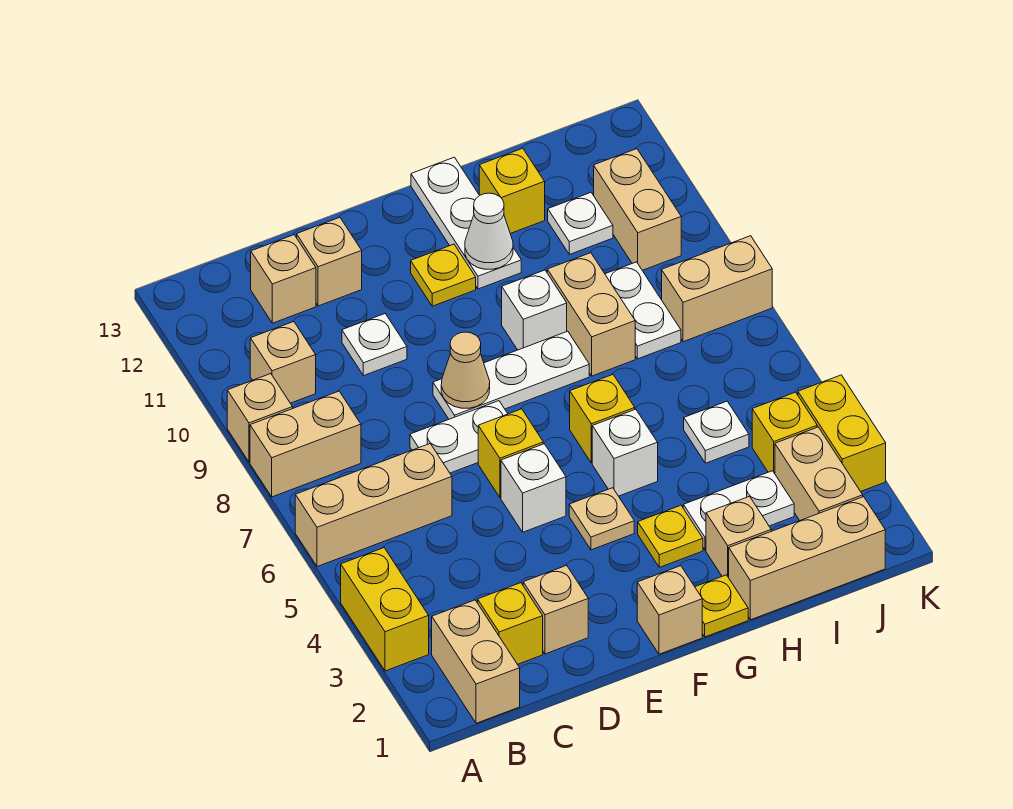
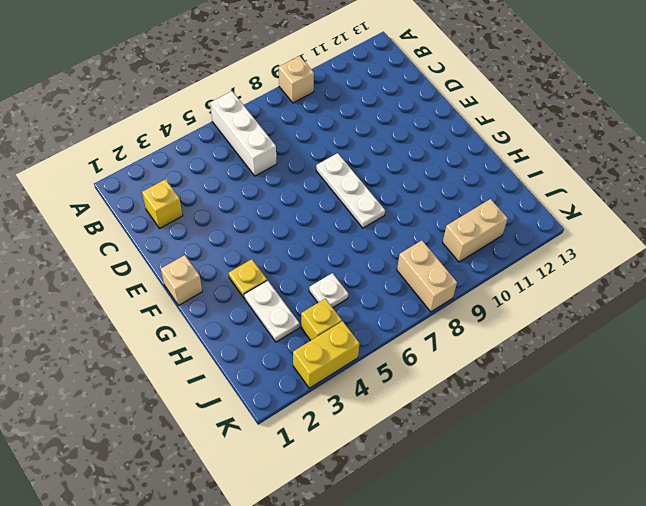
white brick A6:C6 level 1 -> tan brick A6:C6 level 1
none -> yellow brick A3:A4 level 1
none -> tan brick A8:B8 level 1
none -> tan brick B1:B2 level 1
none -> tan brick B10 level 1

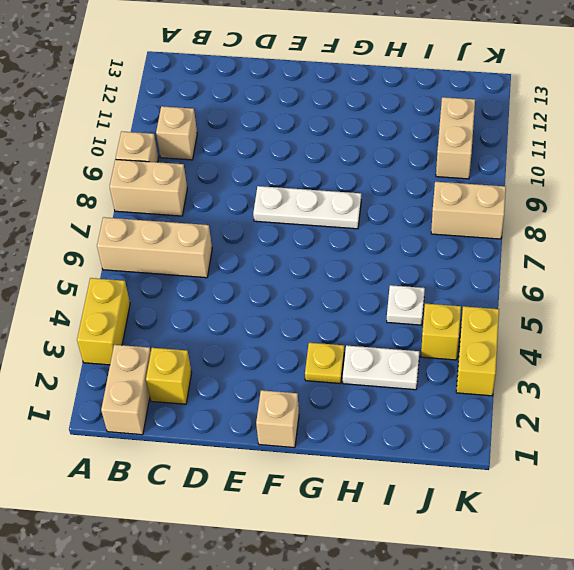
none -> tan brick C12 level 1
none -> tan brick D2 level 1
none -> white plate D7:E7 level 1
none -> white plate D10 level 1

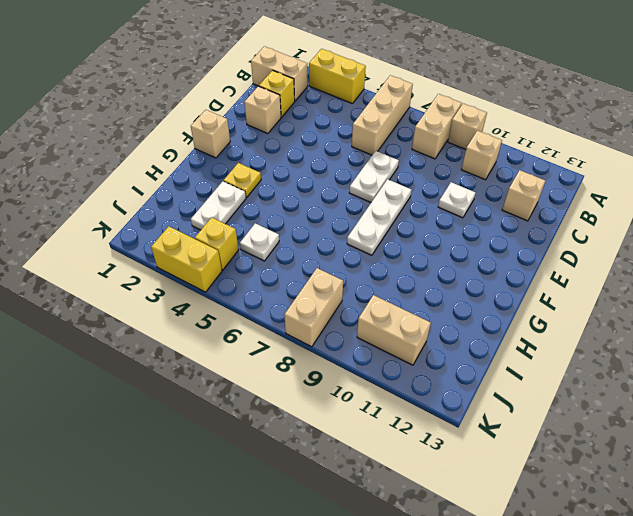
none -> tan brick D12 level 1
none -> white brick E5 level 1
none -> yellow brick E6 level 1
none -> tan plate F4 level 1

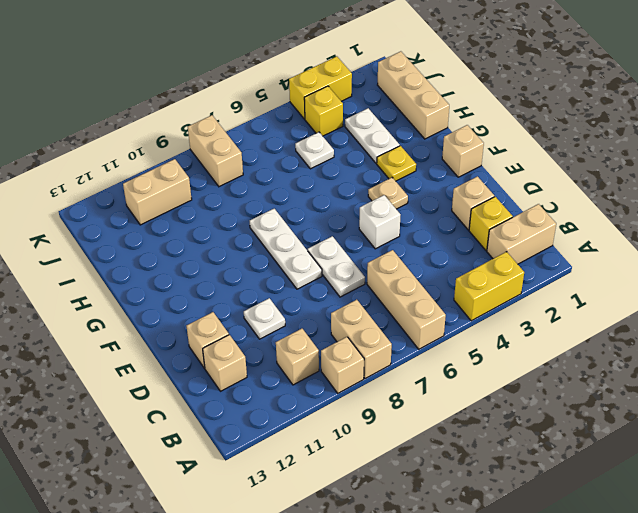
none -> yellow brick E6 level 1
none -> yellow plate F11 level 1
none -> yellow plate G1 level 1
none -> white brick G5 level 1

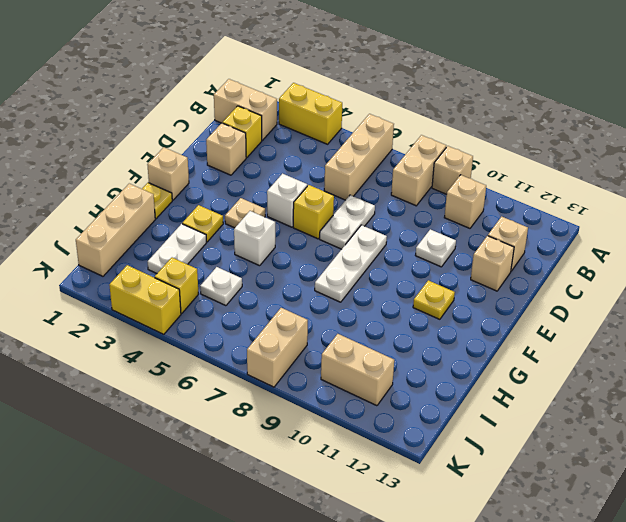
none -> yellow brick G6 level 1
none -> white brick G9 level 1
none -> white plate G11:G13 level 1
none -> tan brick H2 level 1

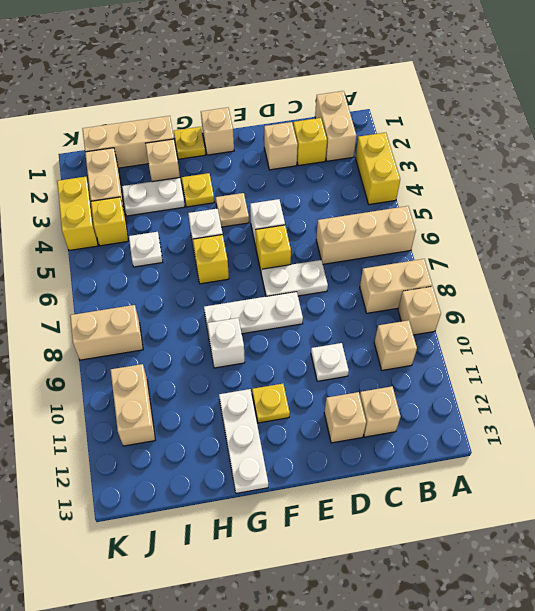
none -> tan brick H8:H9 level 1
none -> yellow brick H12 level 1
none -> white plate I8:I9 level 1
none -> white plate I11 level 1

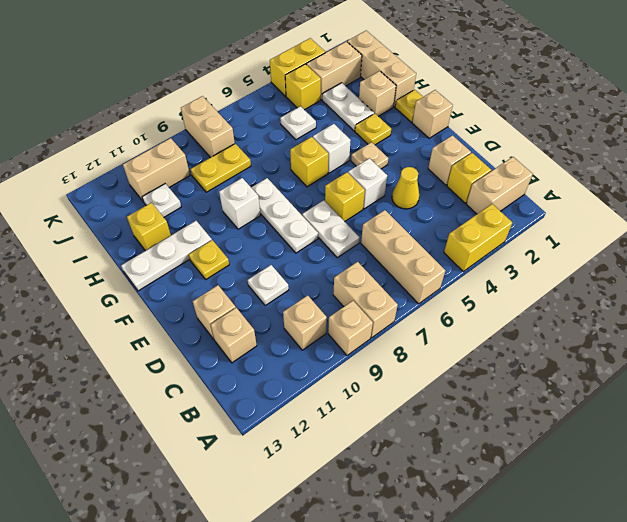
yellow cone D4 level 1 -> none
yellow plate I8:I9 level 1 -> white plate I8:I9 level 1
none -> tan brick H8:H9 level 1
none -> tan cone E8 level 2
none -> white cone G11 level 2

